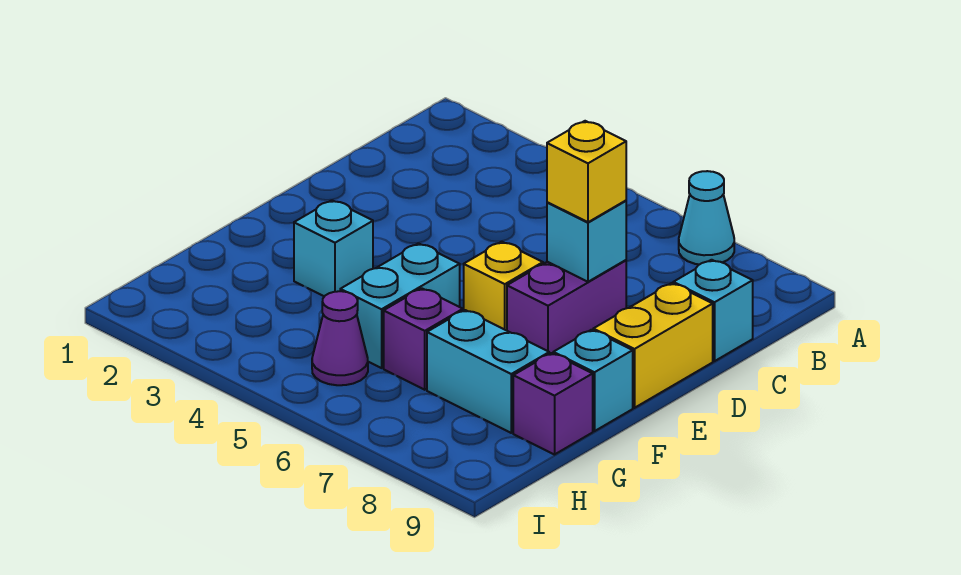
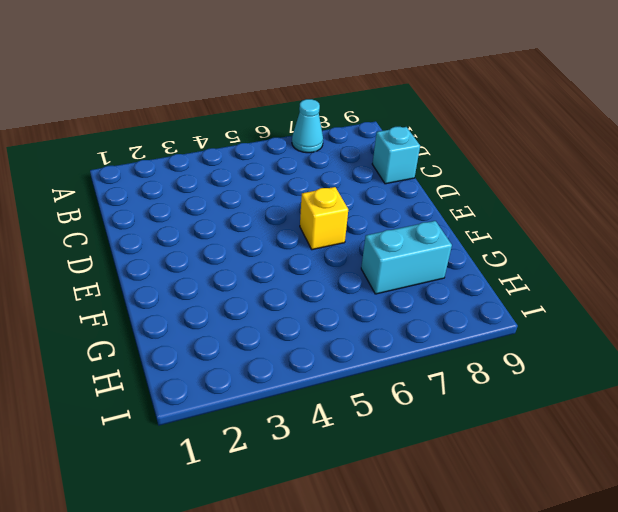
none -> purple brick D7:E7 level 1
none -> yellow brick D9:E9 level 1
none -> cyan brick F3 level 1

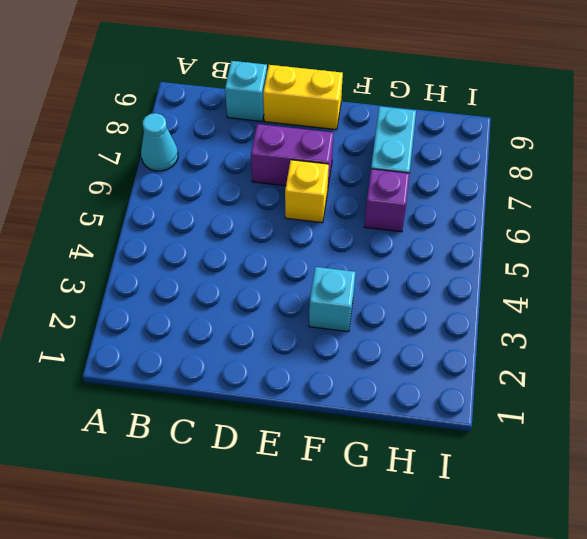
none -> cyan brick F5:G5 level 1
none -> cyan brick F9 level 1
none -> purple brick G9 level 1

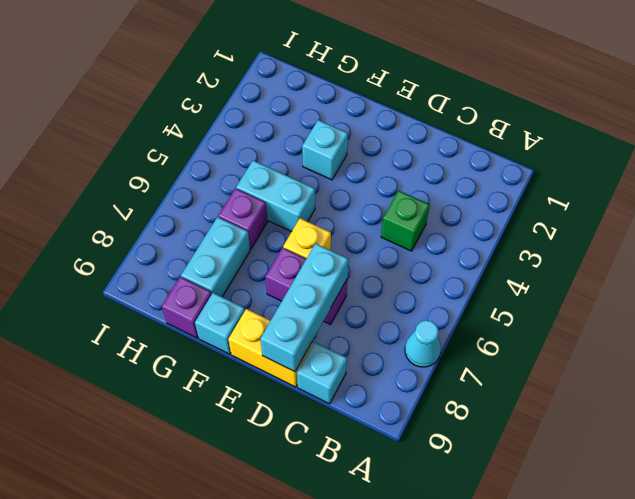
green brick C4 level 1 -> none
cyan brick D7:D9 level 2 -> cyan brick D7 level 2
none -> purple cone H5 level 1
none -> yellow brick D7 level 3

